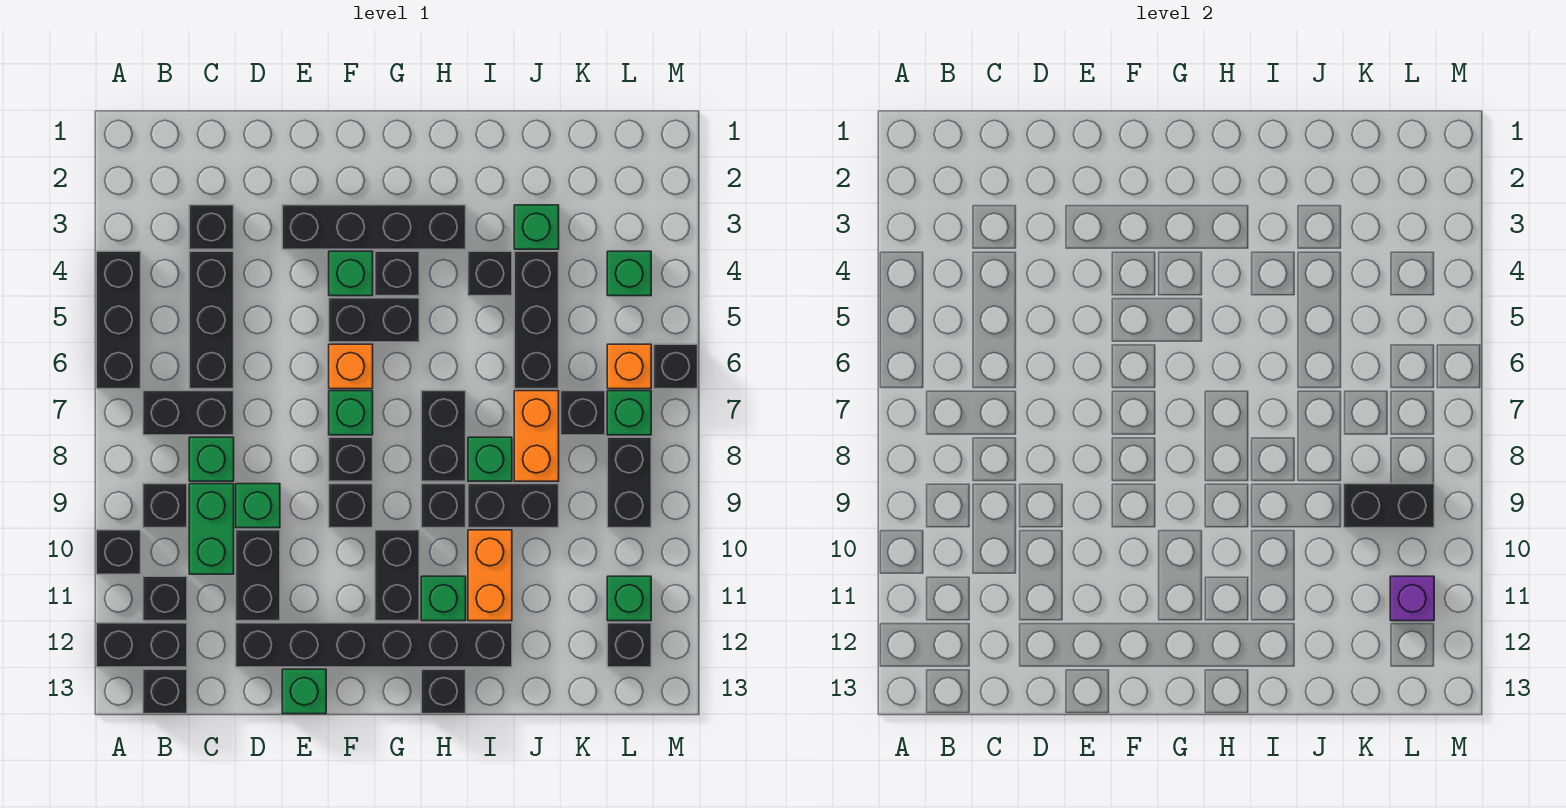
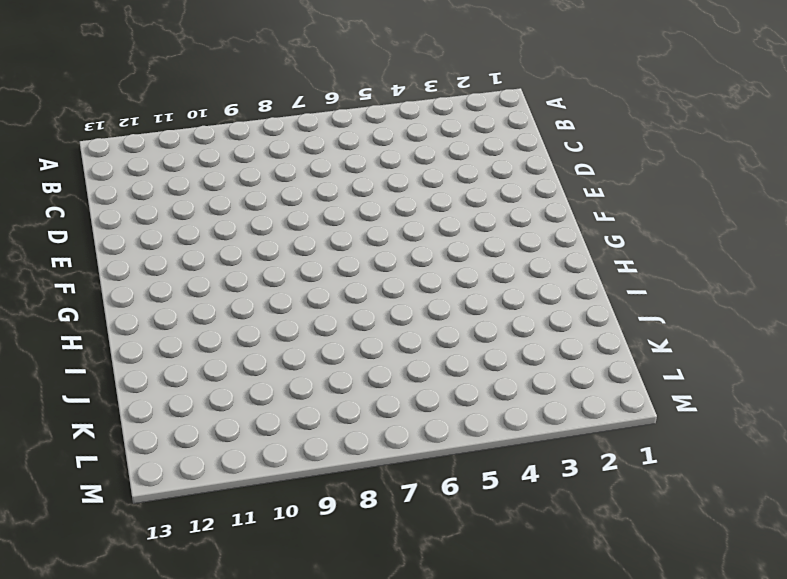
none -> black brick A4:A6 level 1
none -> black brick A10 level 1
none -> black brick A12:B12 level 1
none -> black brick B7:C7 level 1

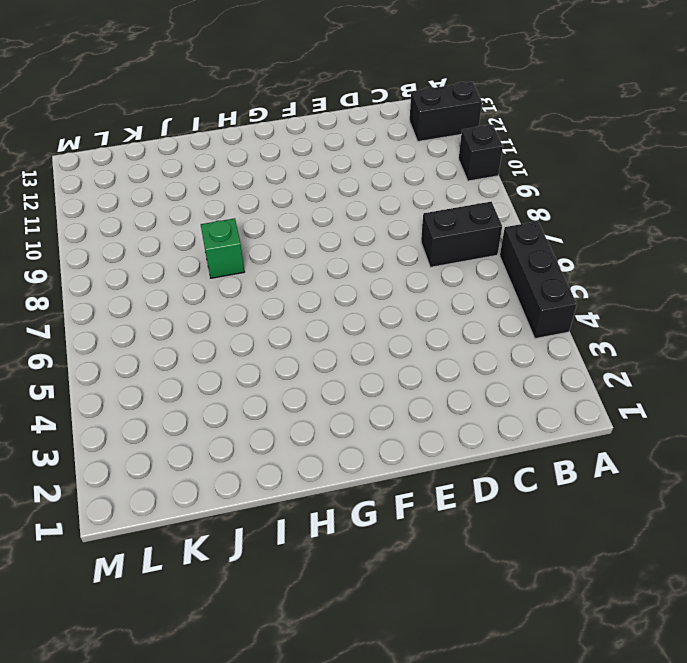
none -> black brick B9 level 1
none -> black brick B11 level 1
none -> black brick B13 level 1
none -> black brick C3 level 1

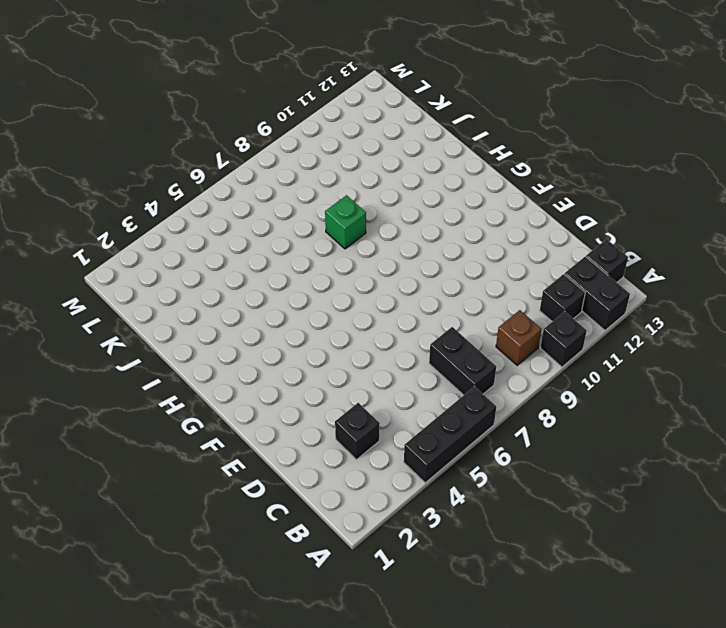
brown brick B9 level 1 -> black brick B9 level 1
none -> black brick C4:C6 level 1
none -> green brick C8 level 1
none -> green brick C9:C10 level 1
none -> green brick D9 level 1

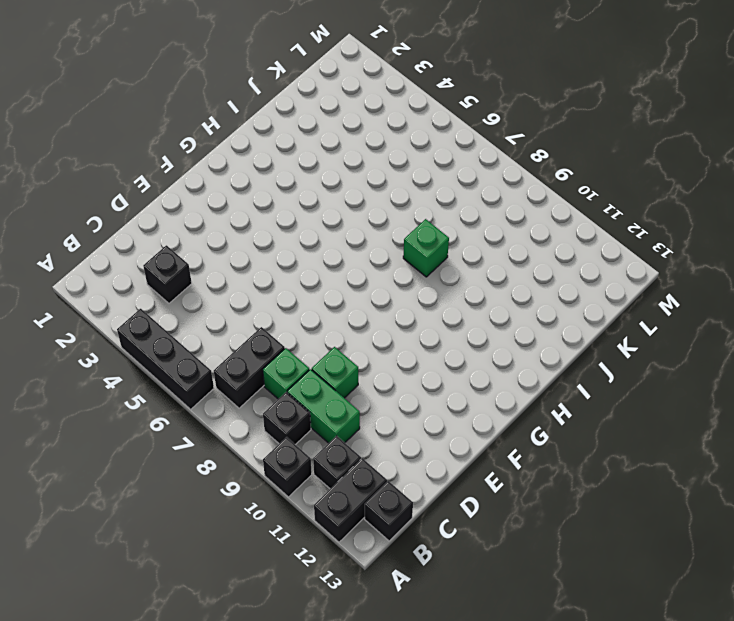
none -> black brick C4:C6 level 1
none -> black brick D10:D11 level 1
none -> black brick D12:I12 level 1
none -> black brick E3:H3 level 1

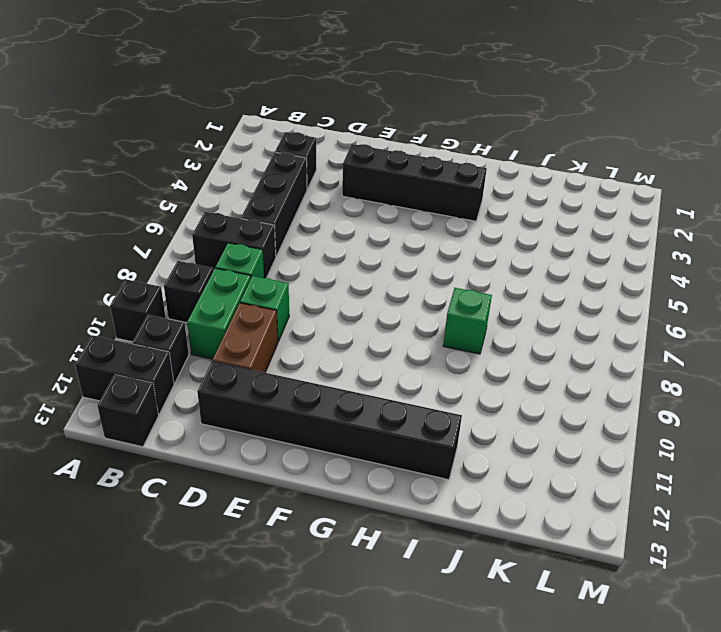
brown brick D10:D11 level 1 -> black brick D10:D11 level 1
none -> black brick A4:A6 level 1
none -> green brick E13 level 1
none -> green brick F4 level 1
none -> black brick F5:G5 level 1

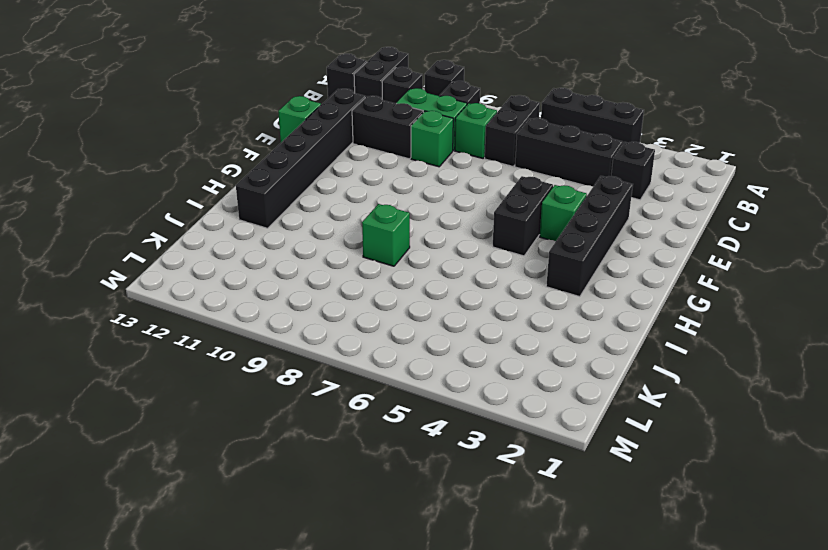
none -> orange brick F6 level 1
none -> green brick F7 level 1
none -> black brick F8 level 1
none -> black brick F9 level 1

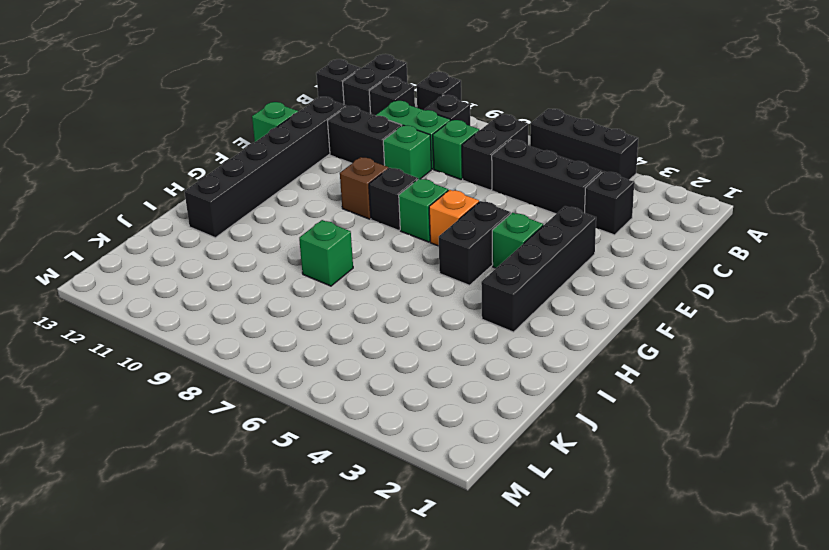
brown brick F9 level 1 -> black brick F9 level 1
none -> black brick G4 level 1
none -> black brick G10:G11 level 1
none -> black brick H7:H8 level 1
none -> black brick H9 level 1

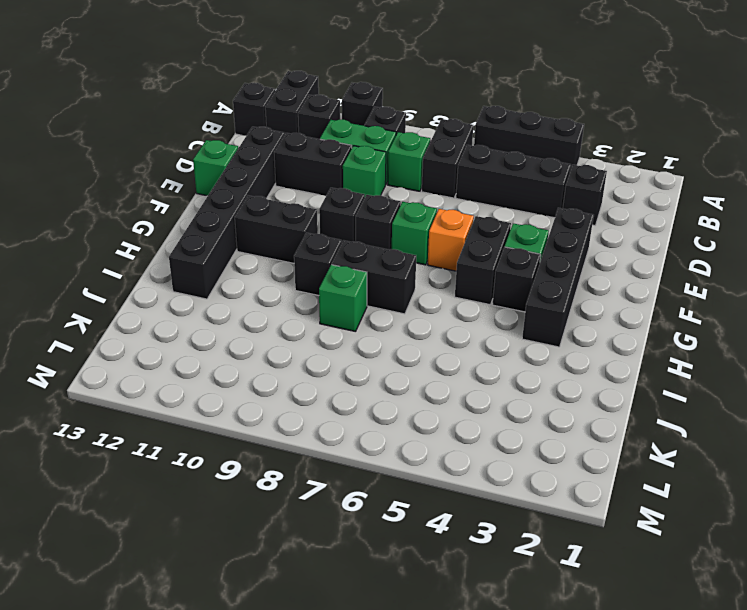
none -> green brick H11 level 1
none -> black brick H13 level 1
none -> black brick I4 level 1
none -> black brick I9:J9 level 1

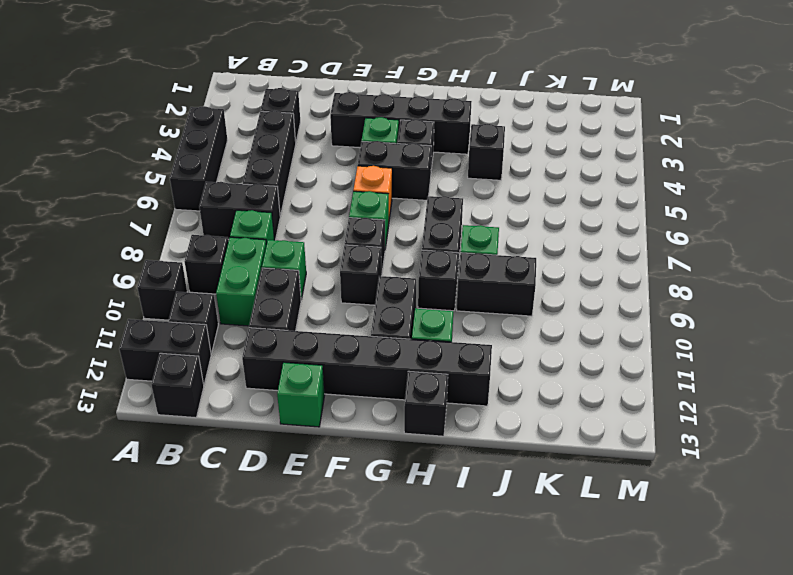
none -> orange brick I10:I11 level 1
none -> green brick J3 level 1
none -> black brick J4:J6 level 1
none -> orange brick J7:J8 level 1

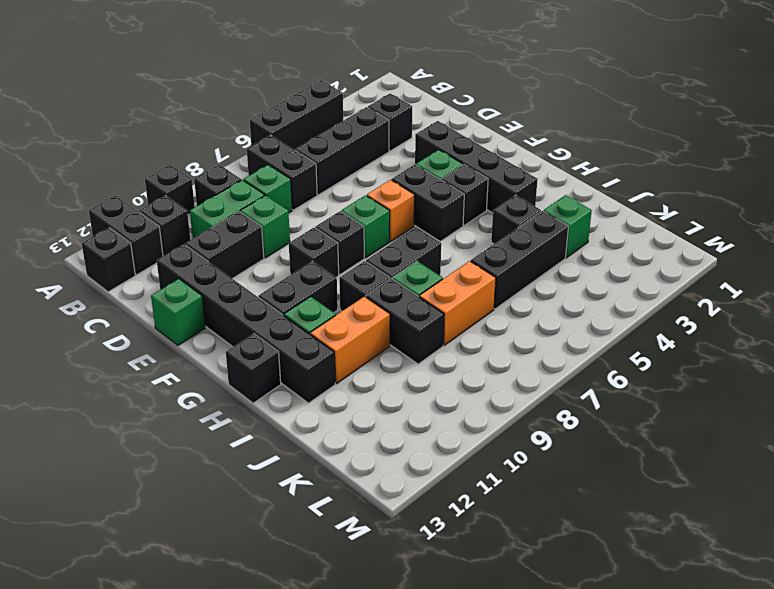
none -> black brick K7 level 1
none -> green brick L4 level 1
none -> orange brick L6 level 1
none -> green brick L7 level 1

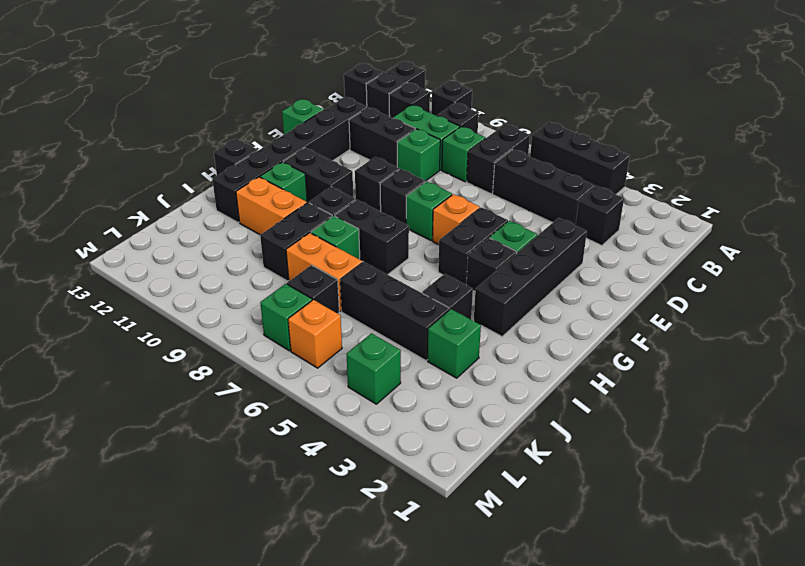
none -> black brick L8:L9 level 1
none -> green brick L11 level 1
none -> black brick L12 level 1
none -> black brick M6 level 1

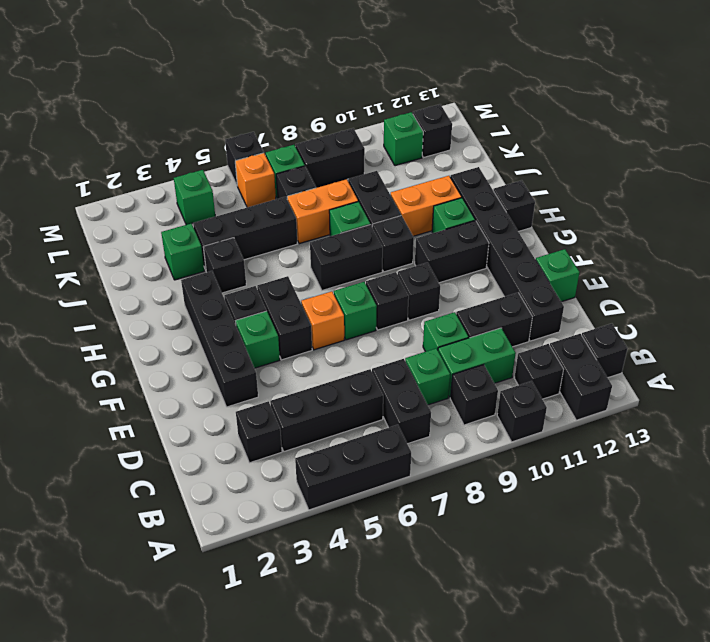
none -> black brick K9:L9 level 2
none -> purple brick L11 level 2

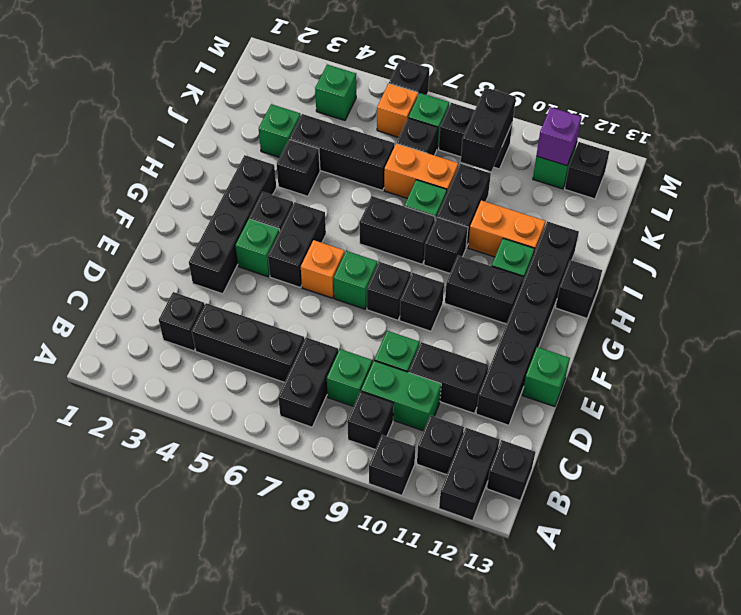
none -> black brick A4:A6 level 1

